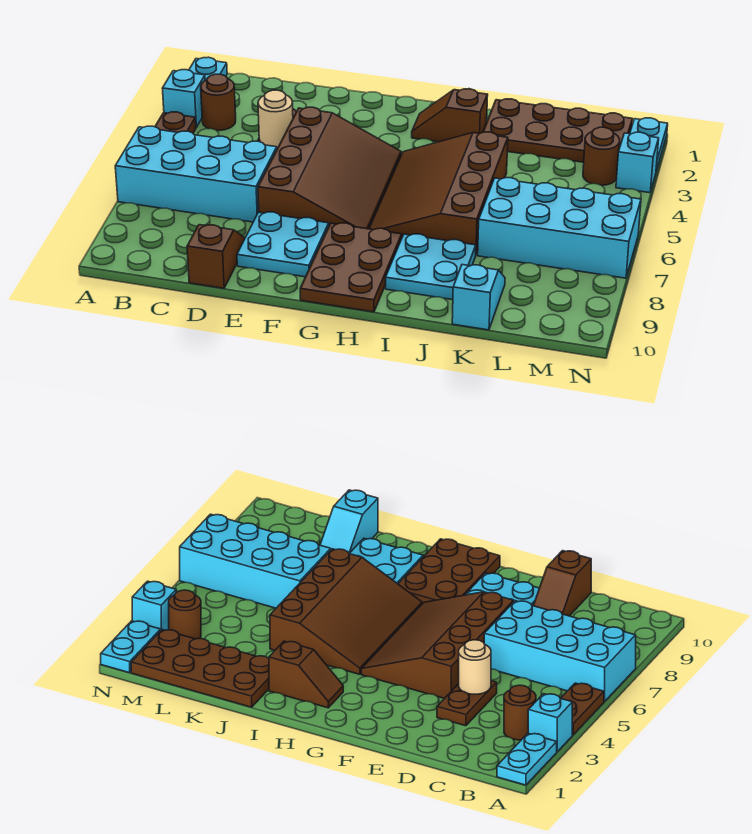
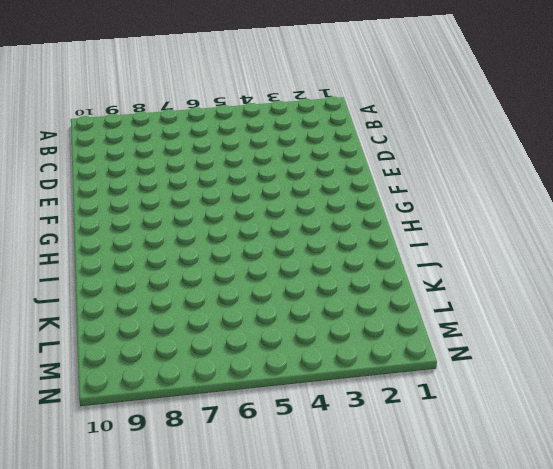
none -> cyan plate A1:A2 level 1
none -> cyan brick A3 level 1
none -> brown plate A4:A5 level 1

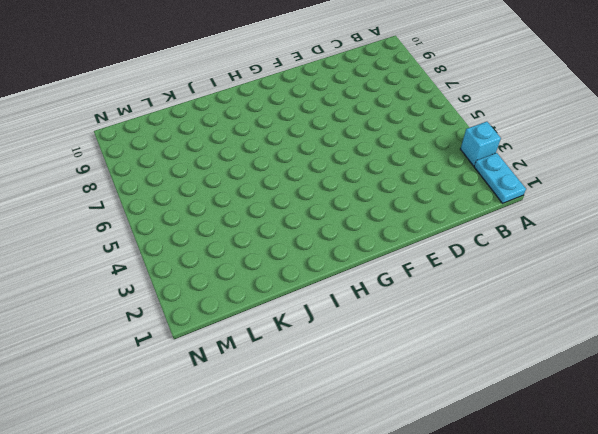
none -> brown plate A4:A5 level 1
none -> cyan brick A6:D7 level 1
none -> brown round brick B3 level 1

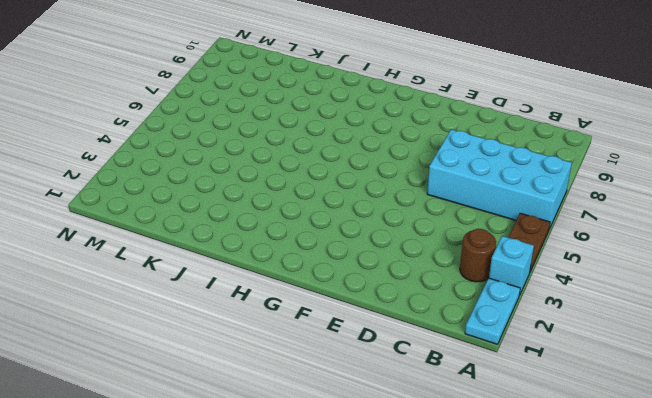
none -> brown plate D3:D4 level 1
none -> brown slope D9:D10 level 1 top 10
none -> brown slope E4:G7 level 1 top E

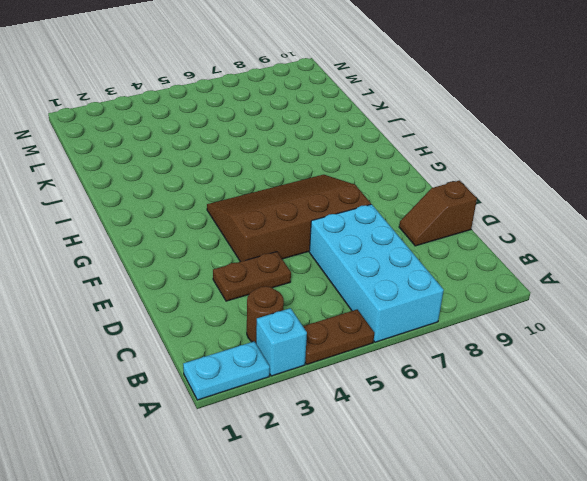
none -> cyan plate E8:F9 level 1
none -> brown plate G8:H10 level 1
none -> brown slope H2:I2 level 1 top I

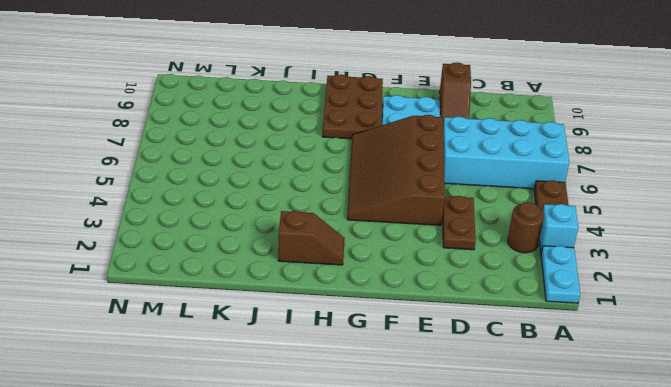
none -> brown slope H4:J7 level 1 top J
none -> cyan plate I8:J9 level 1
none -> brown plate J1:M2 level 1

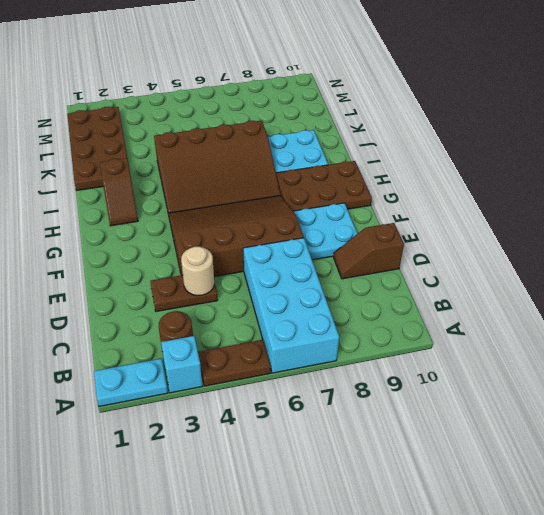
none -> cyan brick K6:N7 level 1
none -> cyan slope K9:K10 level 1 top 10
none -> brown round brick M3 level 1

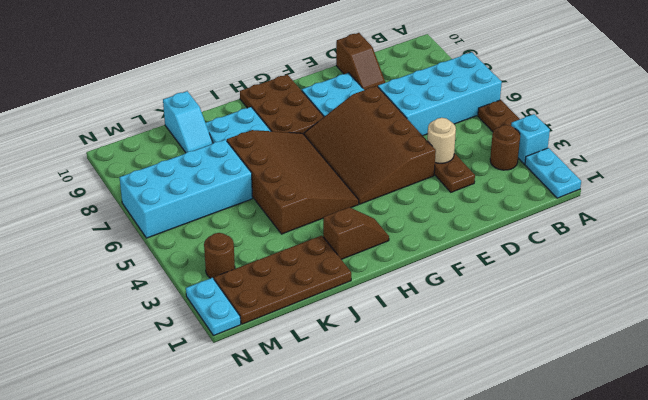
none -> cyan brick N3 level 1

